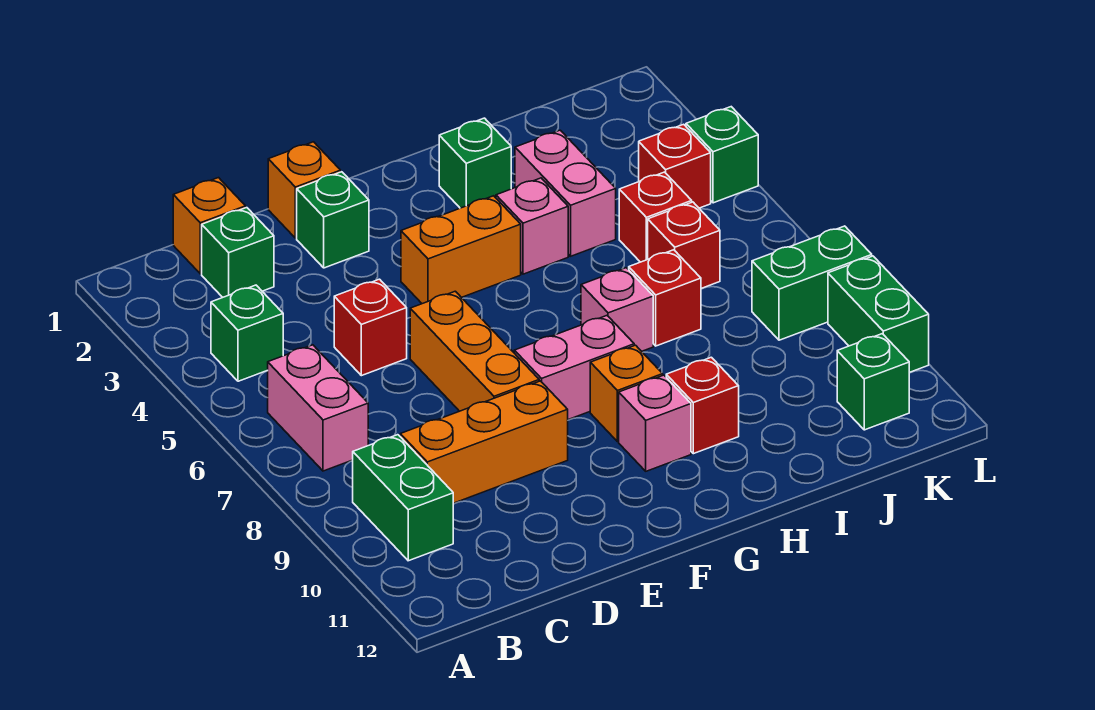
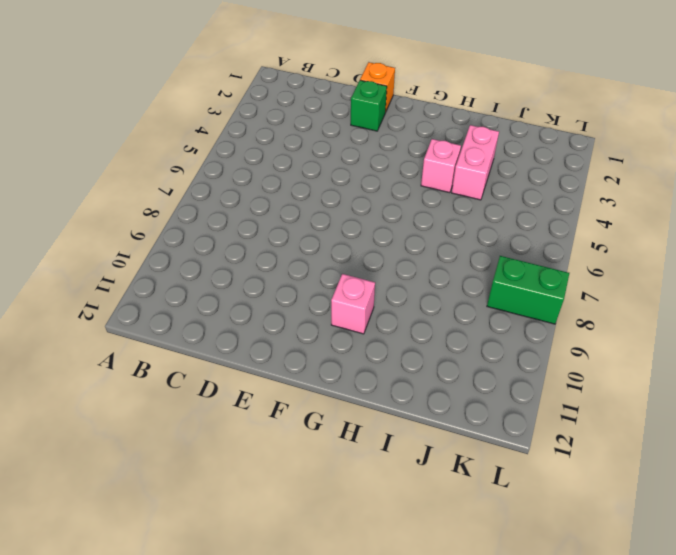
none -> green brick B4 level 1
none -> pink brick B6:B7 level 1
none -> green brick B9:B10 level 1

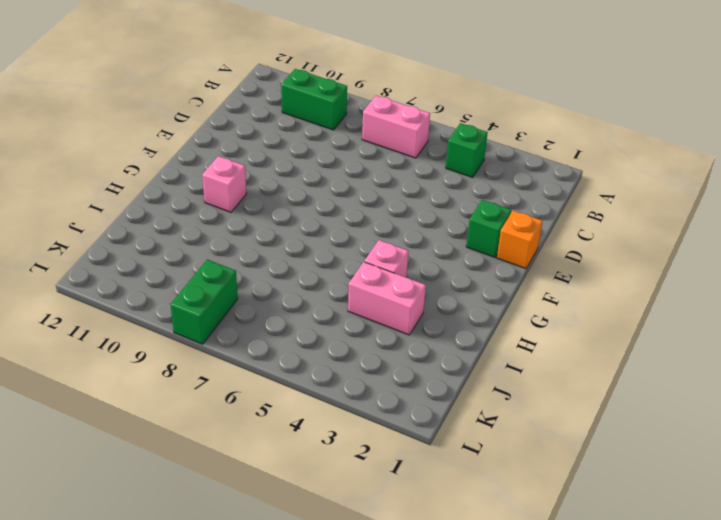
none -> orange brick C1 level 1
none -> green brick C2 level 1
none -> orange brick C9:E9 level 1

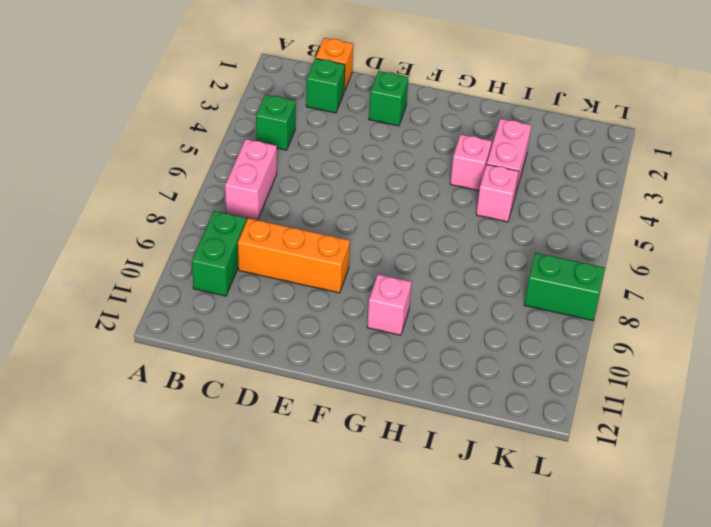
pink brick I5 level 1 -> pink brick H7 level 1
none -> red brick D5 level 1
none -> orange brick E1 level 1
none -> orange brick E6:E8 level 1

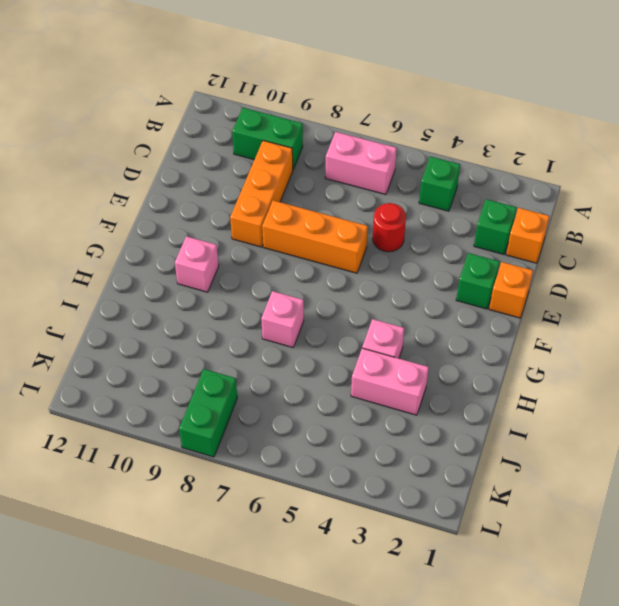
red round brick D5 level 1 -> red brick D5 level 1
none -> orange brick F4:G4 level 1
none -> pink brick F8:G8 level 1
none -> orange brick G9 level 1

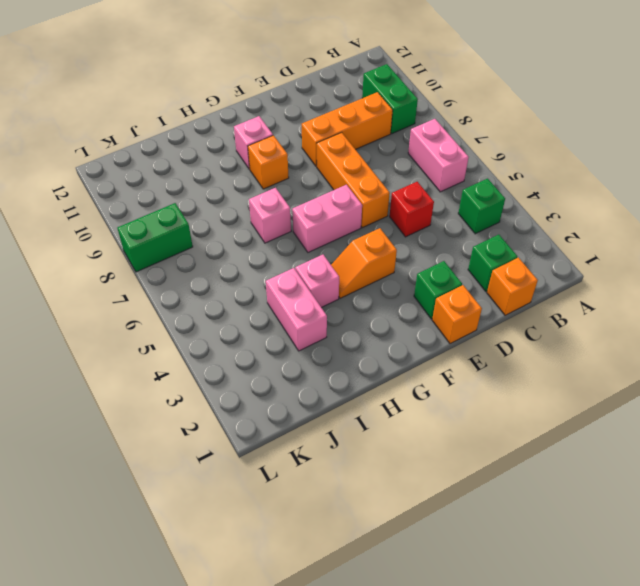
orange slope F4:G4 level 1 top F -> orange brick F4:G4 level 1
pink brick F6:G6 level 1 -> pink brick F8:G8 level 1
none -> green brick H2 level 1
none -> red brick H10 level 1
none -> red brick I7 level 1

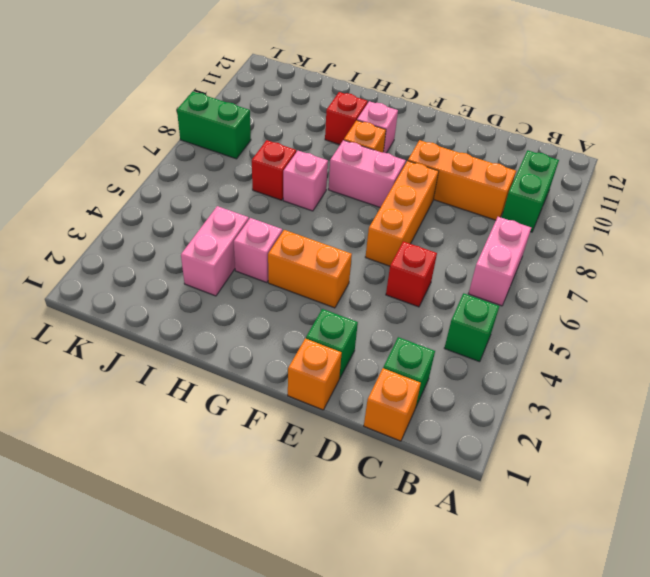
none -> green brick H2 level 1
none -> red brick J5 level 1
none -> red brick J6 level 1

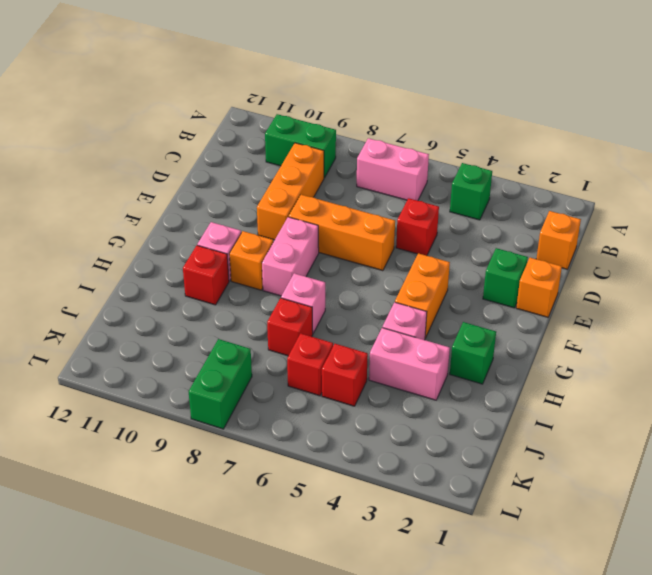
none -> green brick C2 level 1
none -> red brick K4 level 1
none -> green brick K11 level 1

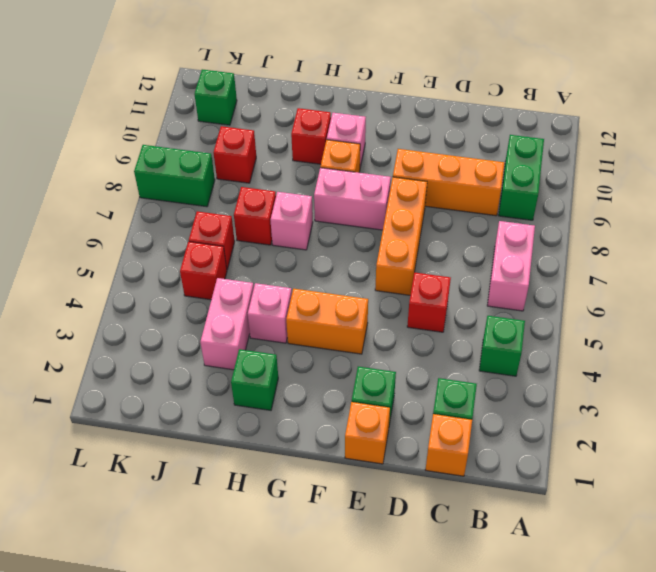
red brick J9 level 1 -> red brick K4 level 1
none -> green brick L4 level 1
none -> green brick L9:L10 level 1

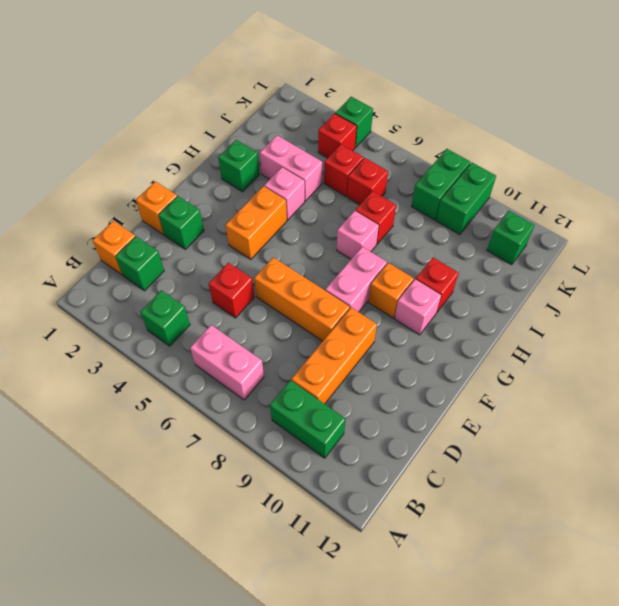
green brick K9:L9 level 1 -> green brick L9:L10 level 1

